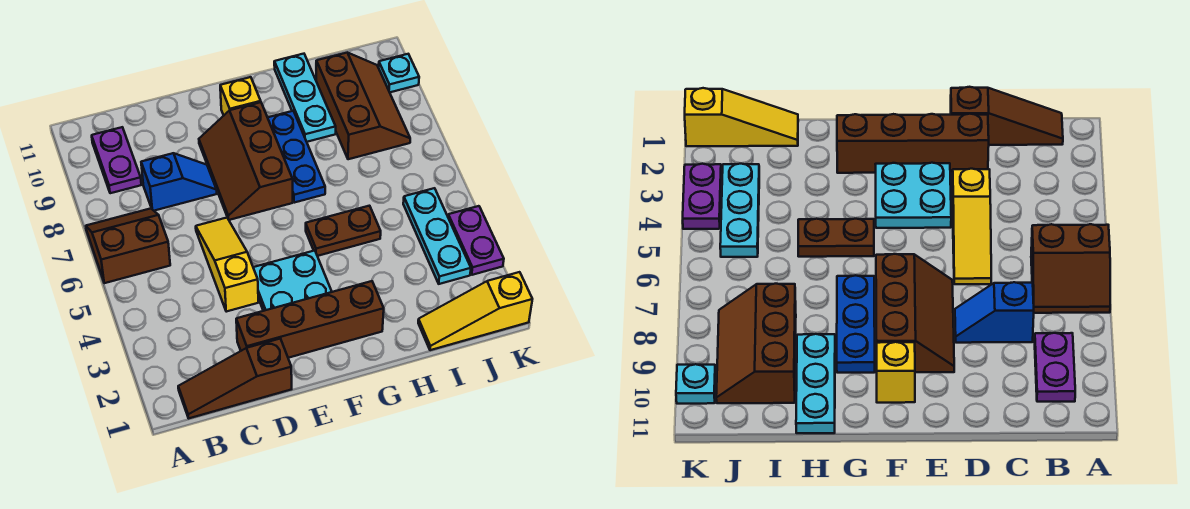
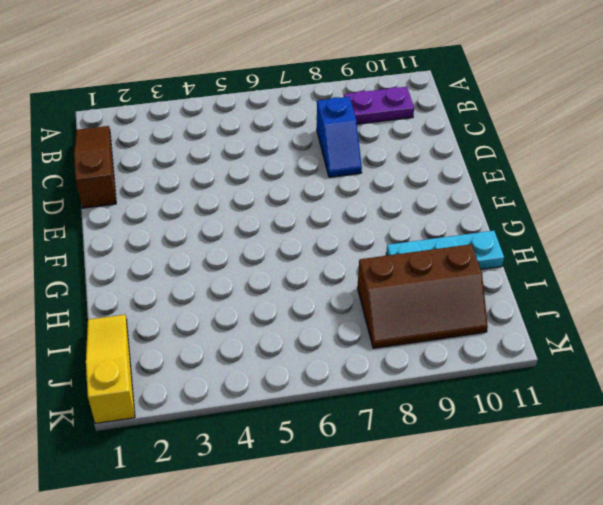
none -> brown slope A6:B7 level 1 top 6
none -> brown brick D2:G2 level 1
none -> yellow slope D4:D6 level 1 top 4

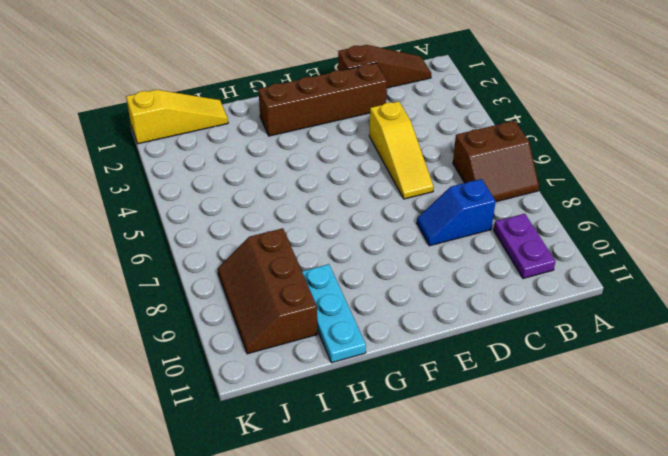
none -> cyan plate E3:F4 level 1
none -> brown slope E7:F9 level 1 top F
none -> yellow brick F10 level 1

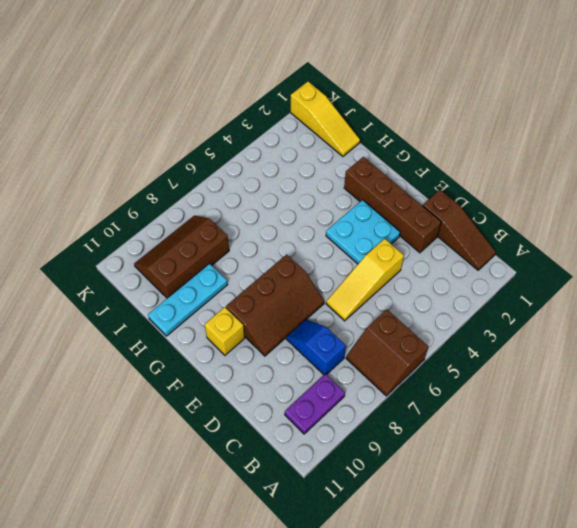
none -> brown plate G5:H5 level 1
none -> blue plate G7:G9 level 1
none -> cyan plate J3:J5 level 1

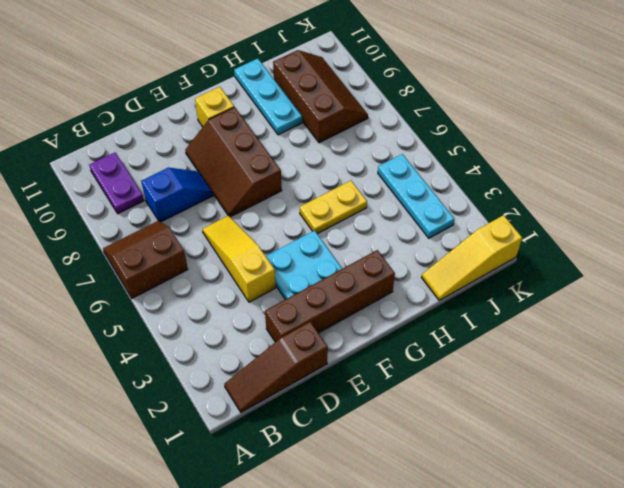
yellow plate G5:H5 level 1 -> brown plate G5:H5 level 1
none -> blue plate G7:G9 level 1
none -> purple plate K3:K4 level 1
none -> cyan plate K10 level 1

